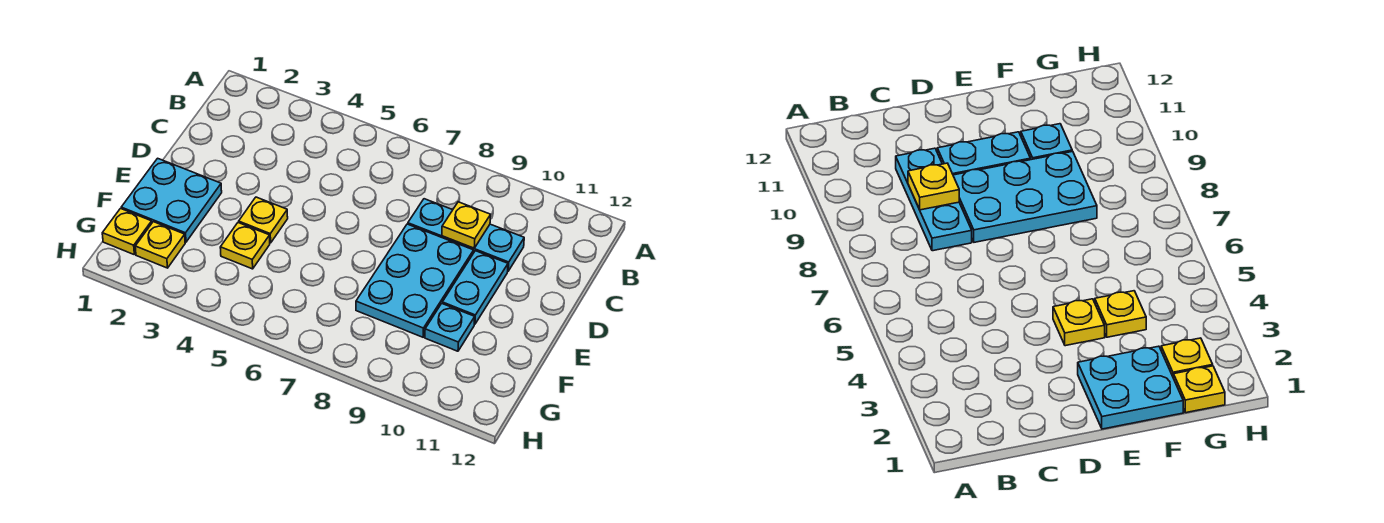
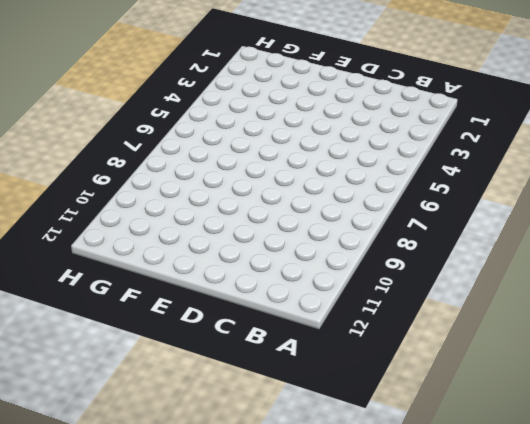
none -> cyan plate C8:C10 level 1
none -> cyan plate D8:F9 level 1

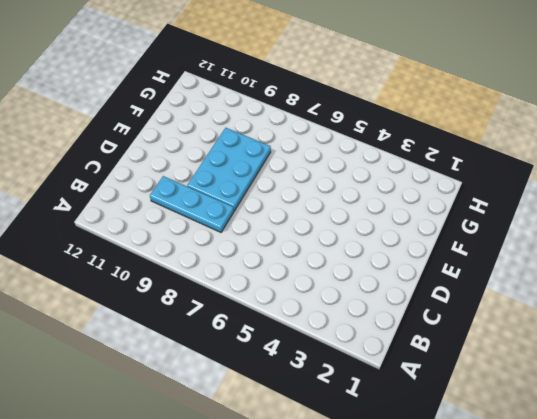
none -> cyan plate D10:E10 level 1
none -> cyan plate E1:F2 level 1

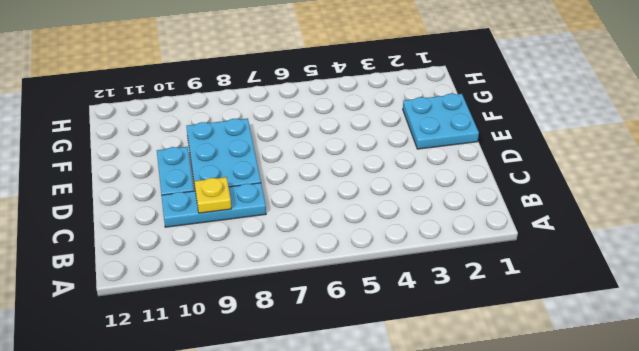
none -> yellow plate E4 level 1
none -> yellow plate F4 level 1

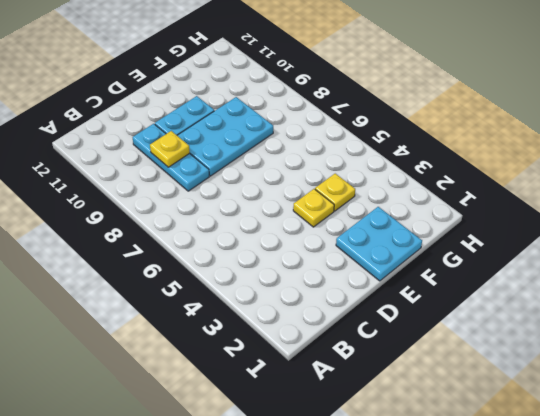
none -> cyan plate F10 level 1
none -> yellow plate G1 level 1

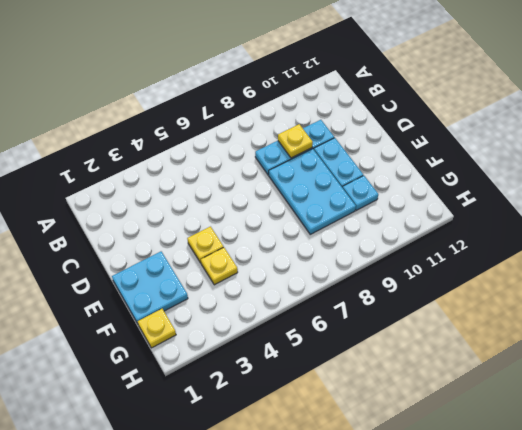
none -> yellow plate G2 level 1

